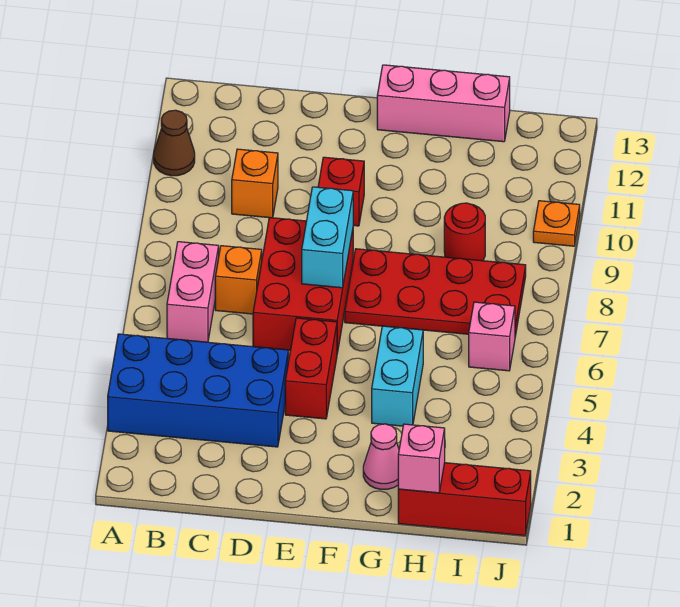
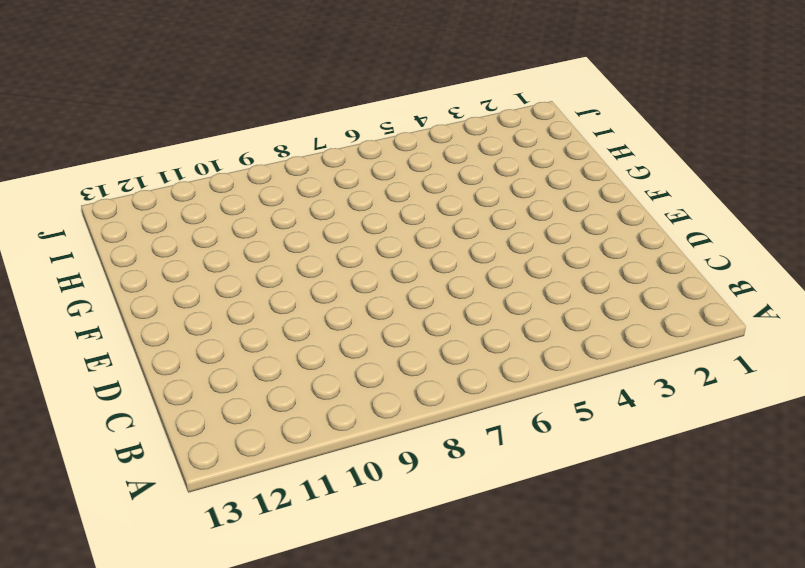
none -> blue brick A3:D4 level 1
none -> brown cone A11 level 1
none -> pink brick B6:B7 level 1

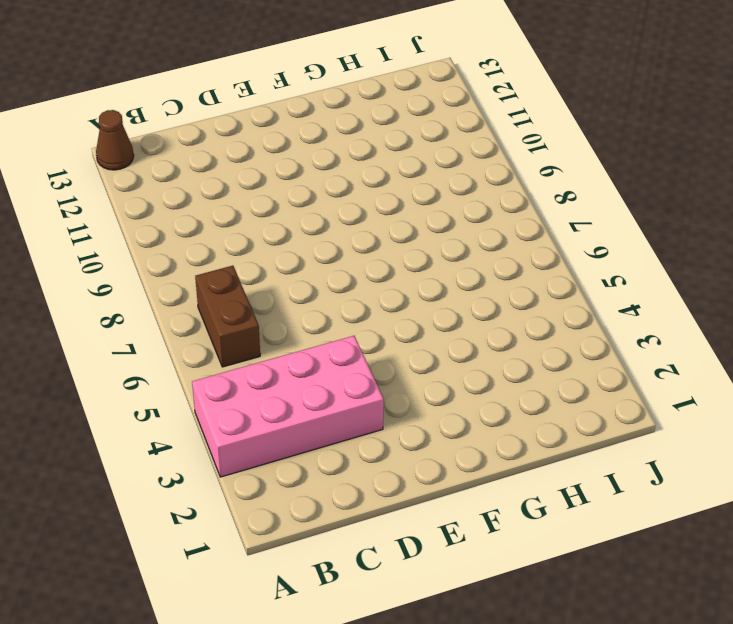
pink brick A3:D4 level 1 -> blue brick A3:D4 level 1
brown cone A13 level 1 -> brown cone A11 level 1
brown brick B6:B7 level 1 -> pink brick B6:B7 level 1
none -> orange brick C7 level 1
none -> orange brick C10 level 1
none -> red brick D6:E8 level 1

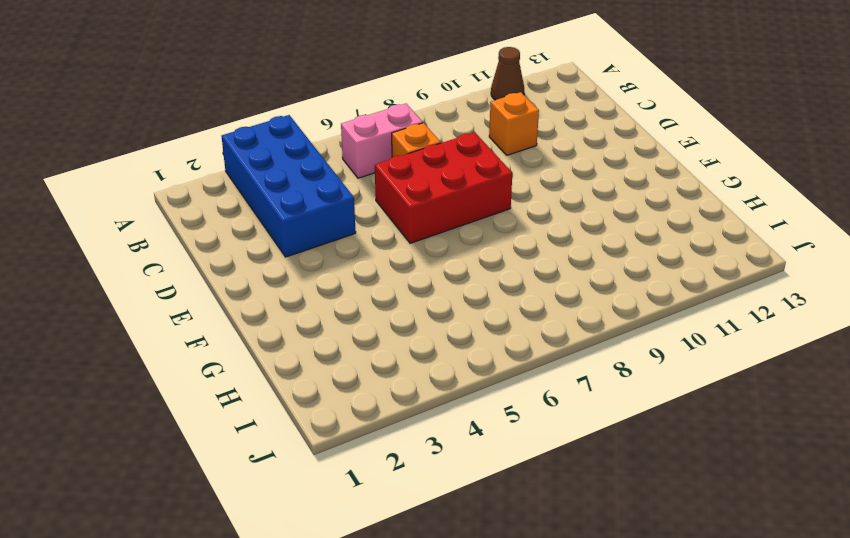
none -> red brick E4:E5 level 1
none -> red brick E10 level 1
none -> red plate F7:I8 level 1

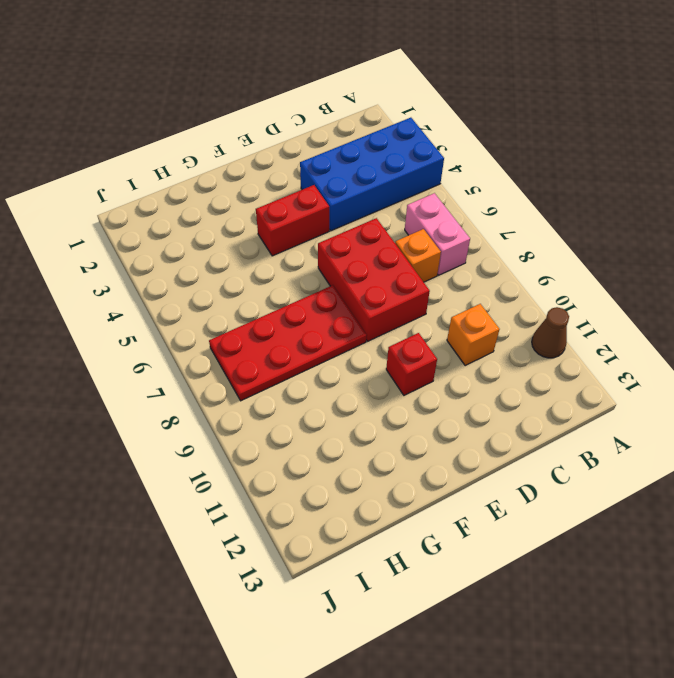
red brick E4:F4 level 1 -> red brick E4:E5 level 1
none -> pink brick F13:H13 level 1
none -> pink cone G2 level 1
none -> cyan brick G4:G5 level 1

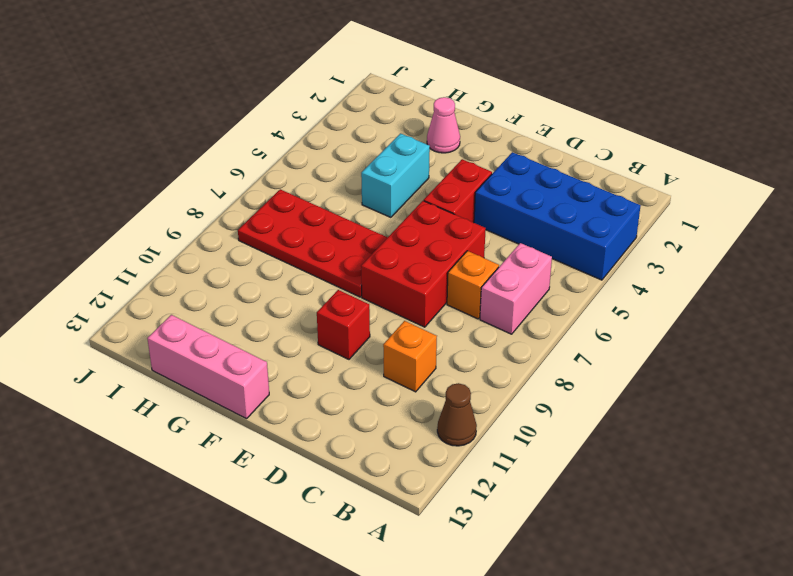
none -> red brick H1:J1 level 1
none -> red round brick H9 level 1
none -> pink brick I6 level 1

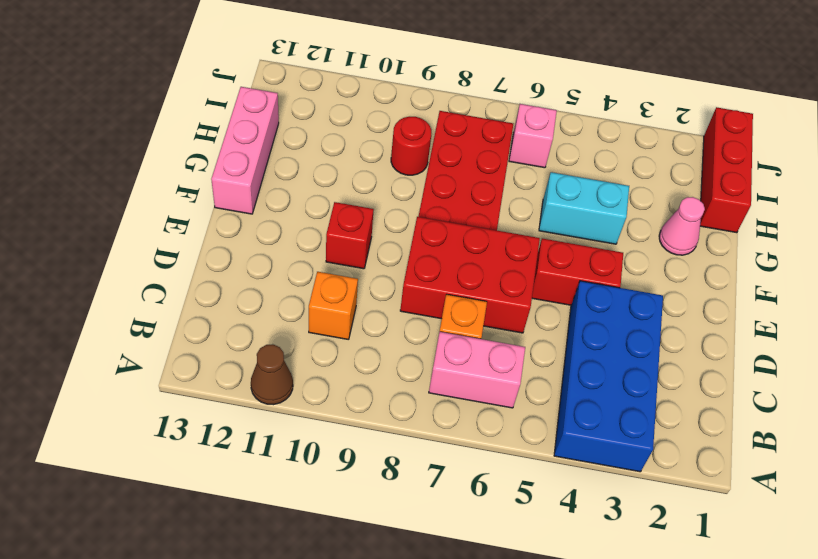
none -> orange plate J10 level 1
none -> cyan brick E7:E8 level 2
none -> pink brick H1 level 2

